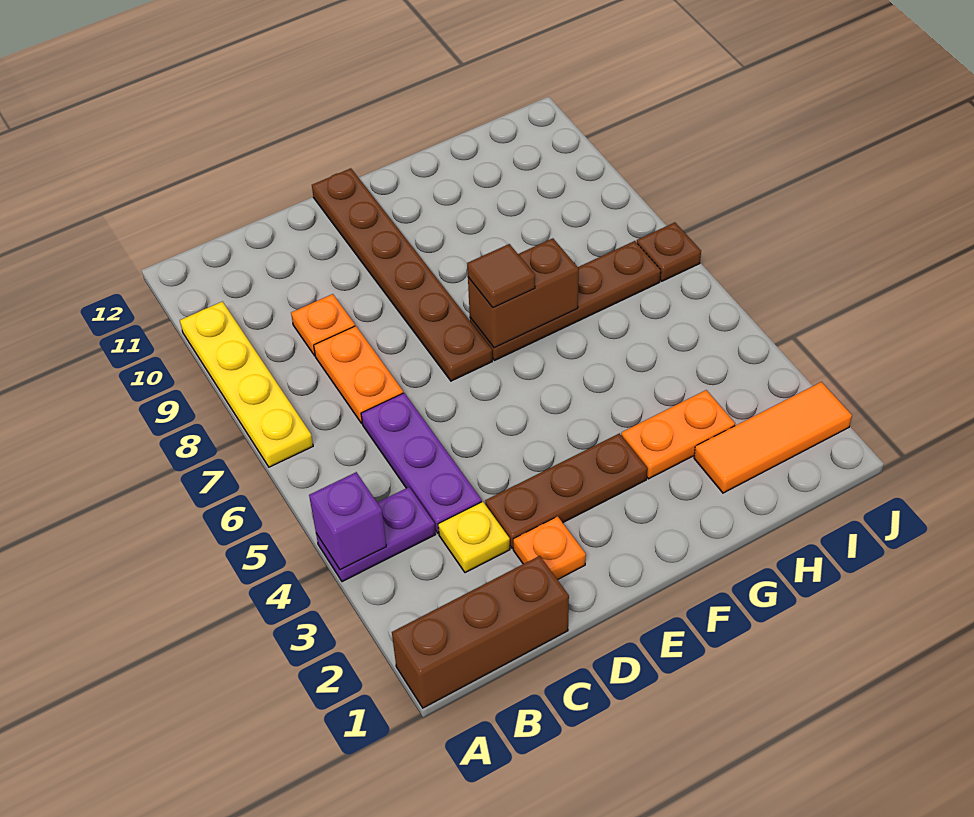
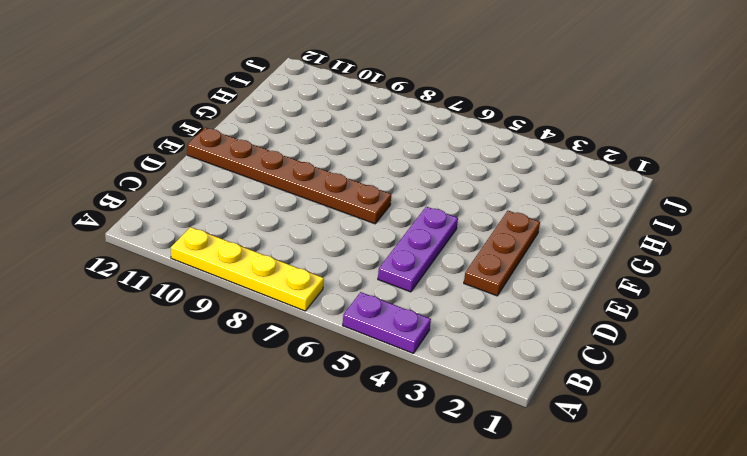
purple plate A4:A5 level 1 -> purple plate A4:B4 level 1
purple plate C5:E5 level 1 -> purple plate C4:C6 level 1
none -> brown brick A1:C1 level 1
none -> yellow plate C3 level 1
none -> orange plate C7:C8 level 1

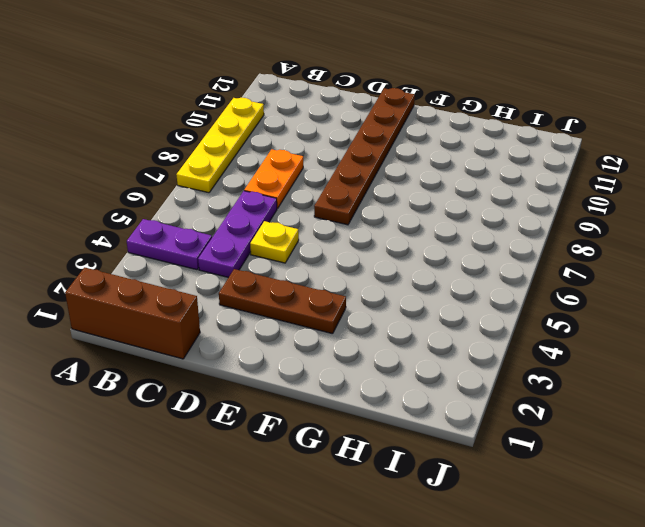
yellow plate D5 level 1 -> yellow plate C3 level 1
none -> orange plate C9 level 1
none -> orange plate D2 level 1
none -> brown plate F7:I7 level 1

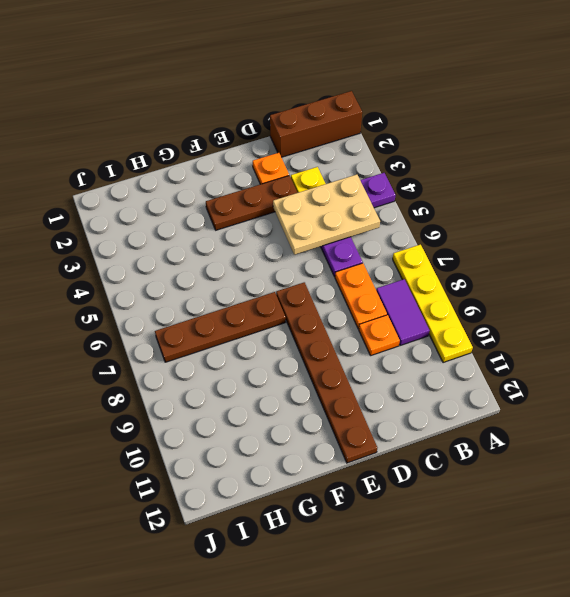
tan plate B4:D5 level 2 -> none
purple tile B8:B9 level 1 -> none
none -> orange plate G3:H3 level 1
none -> orange tile H2:J2 level 1
none -> brown plate J7 level 1

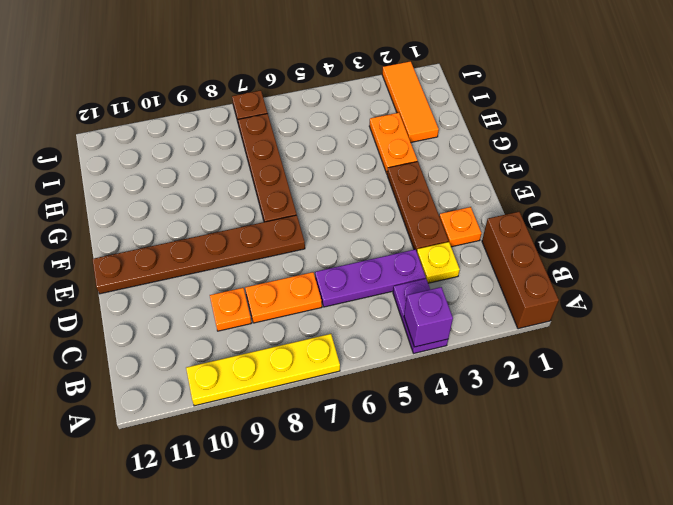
none -> brown brick F7:G7 level 2
none -> brown tile F7 level 3

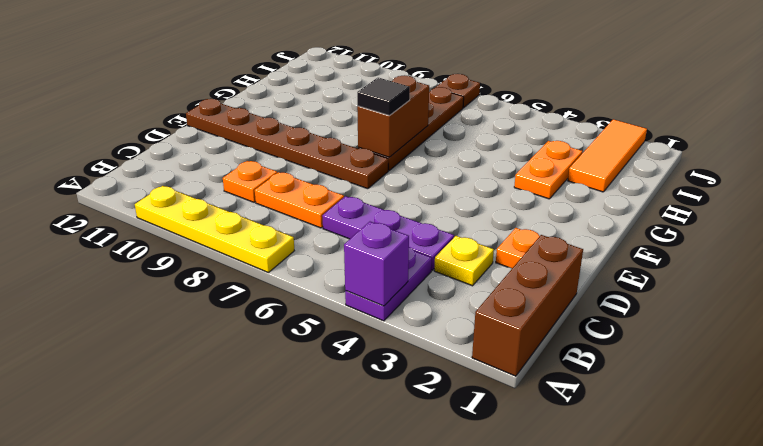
black tile F7 level 3 -> brown tile F7 level 3
none -> brown plate D3:F3 level 1

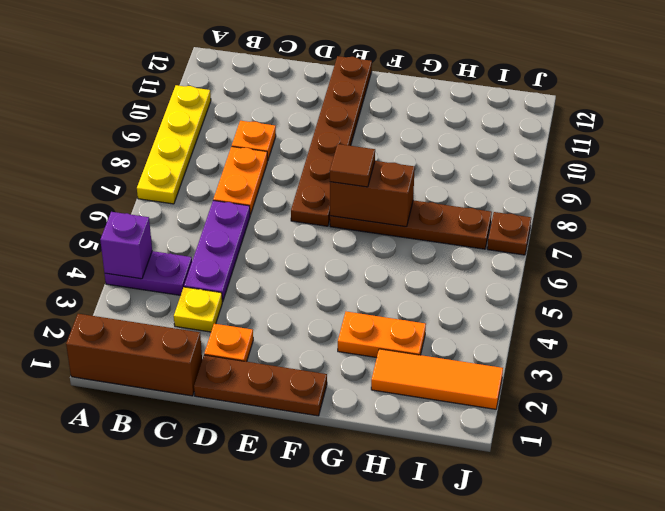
brown plate D1:F1 level 1 -> brown plate D3:F3 level 1

